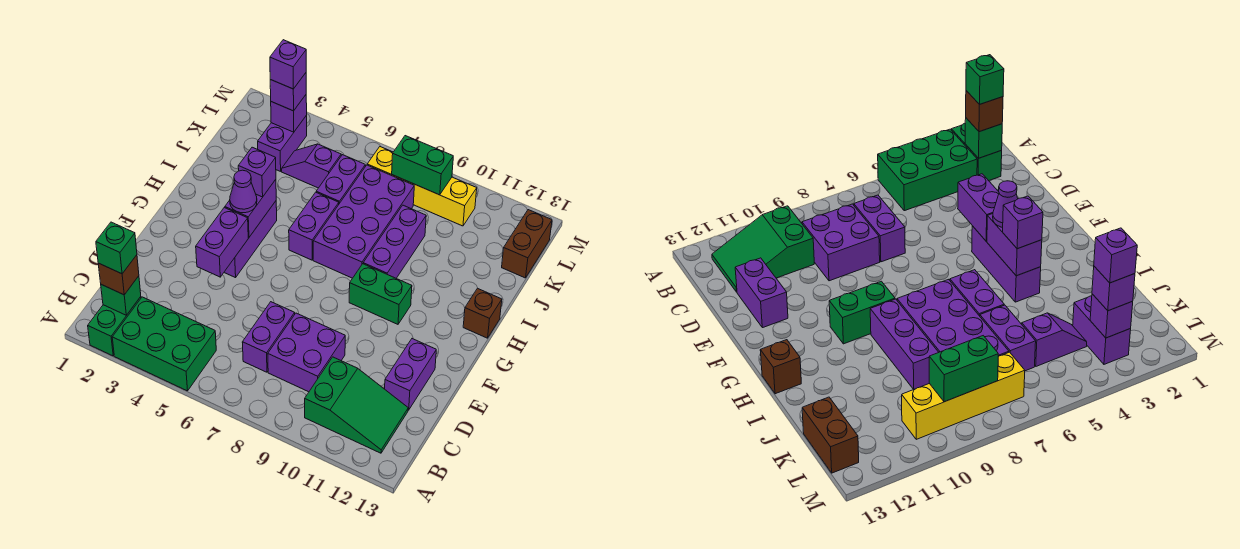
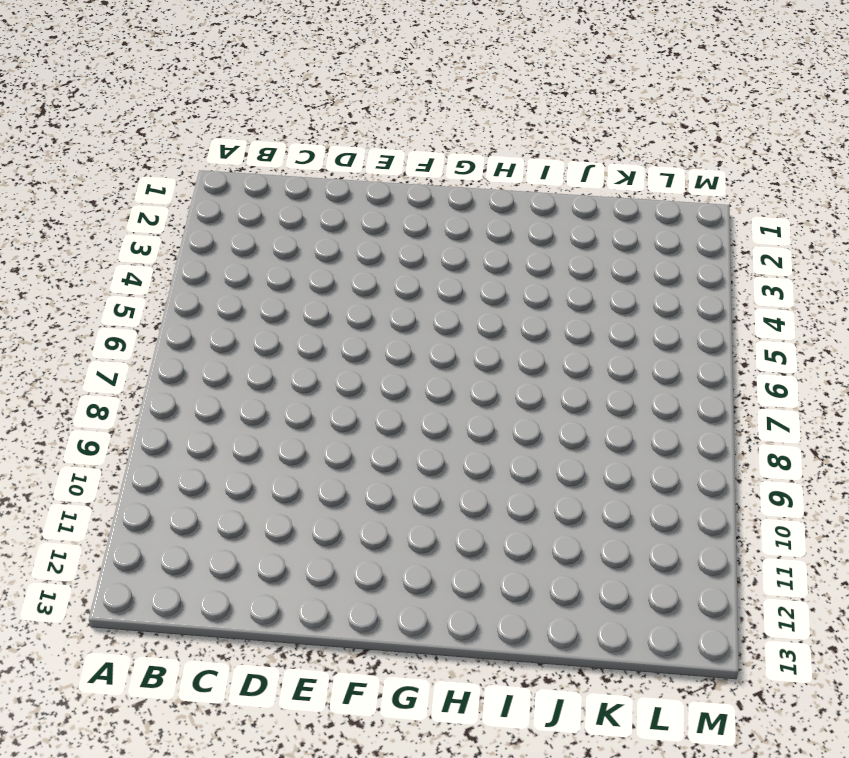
none -> green brick A2:B2 level 1
none -> green brick A3:B5 level 1
none -> green slope B10:C12 level 1 top 10

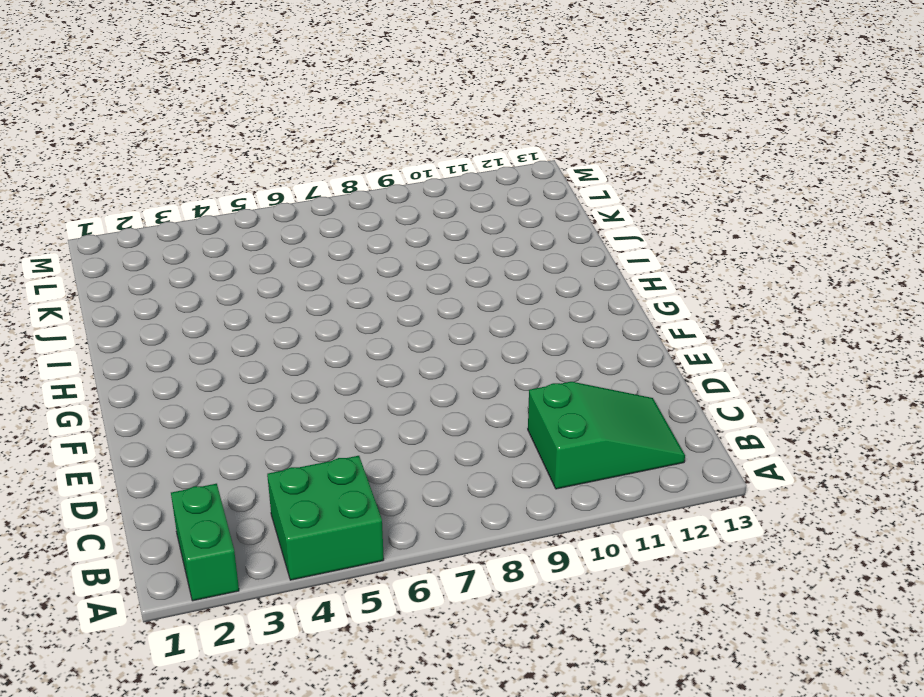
green brick A4:B5 level 1 -> green brick A3:B5 level 1
none -> purple brick C7:D7 level 1
none -> purple brick C8:D9 level 1
none -> purple brick D12:E12 level 1

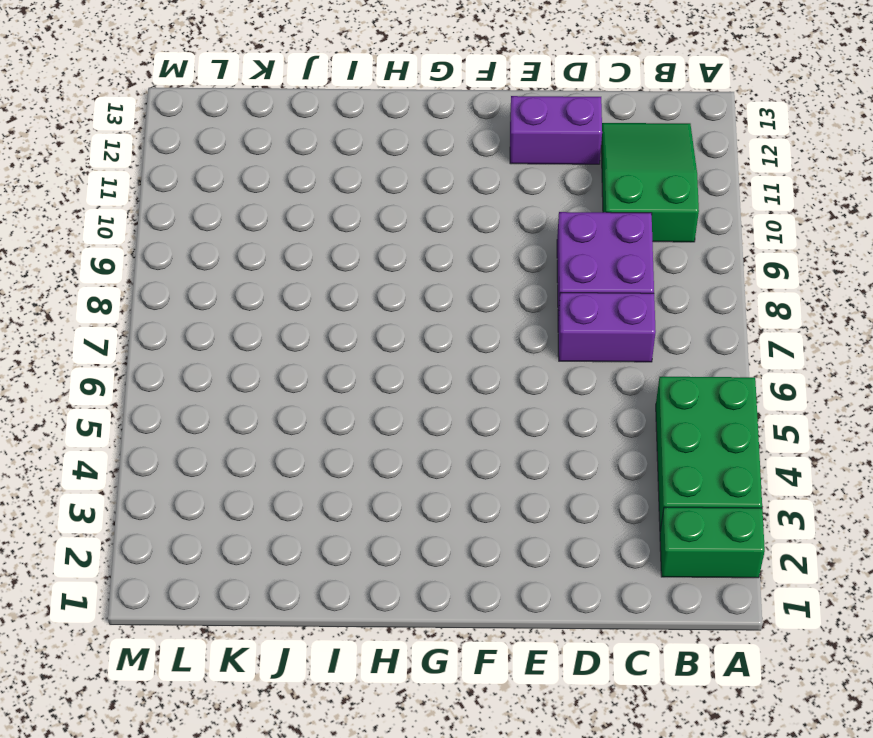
none -> purple brick F4:H4 level 1
none -> green brick G9:G10 level 1
none -> purple brick H6:I6 level 1

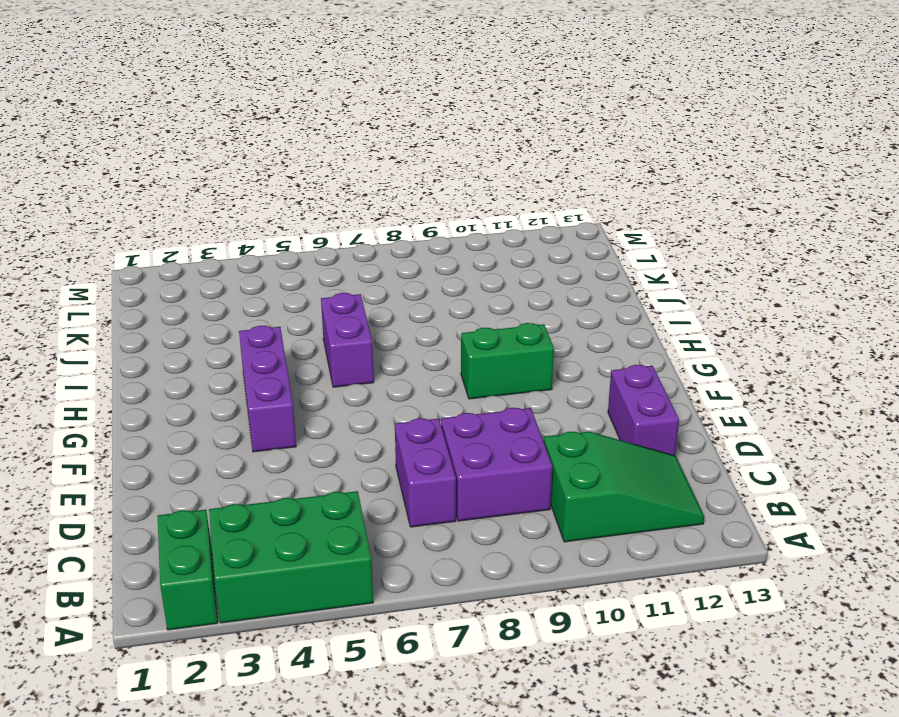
none -> purple brick H7:K8 level 1
none -> purple brick H9:J9 level 1
none -> brown brick H13 level 1

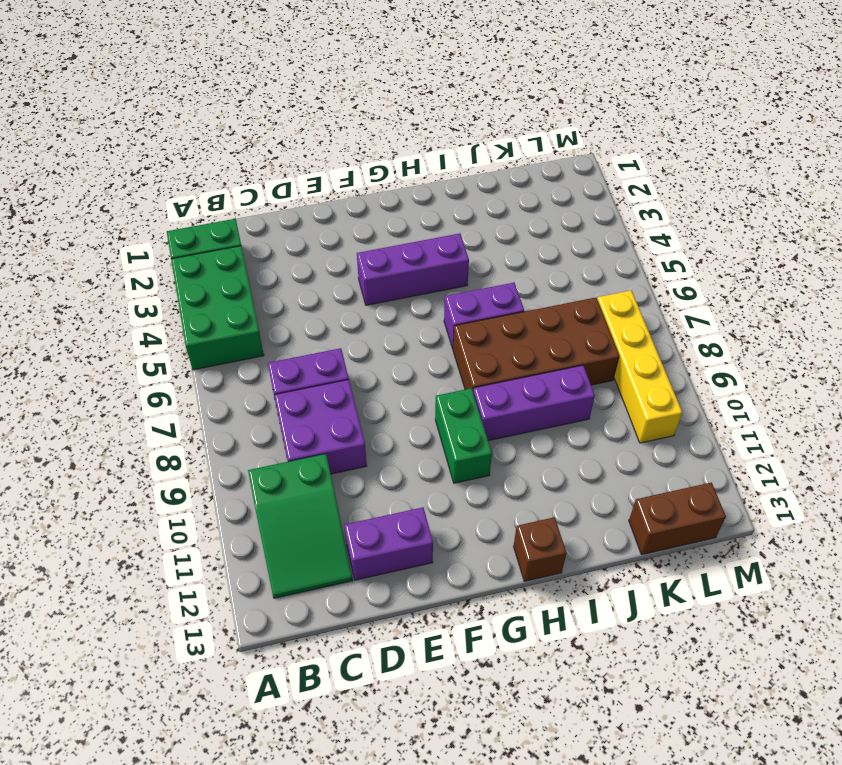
brown brick H7:K8 level 1 -> purple brick H7:K8 level 1
none -> purple brick J6:K6 level 1
none -> purple brick K3:L3 level 1
none -> purple slope K4:K5 level 1 top 5

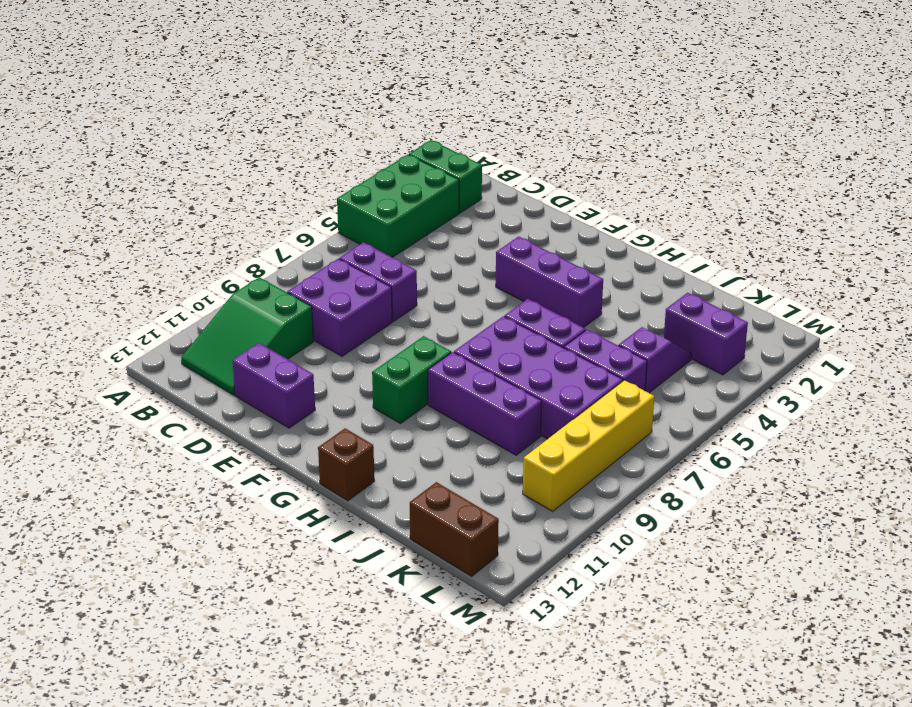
none -> green brick B2 level 2
none -> purple brick E4:F4 level 2
none -> purple brick G4:H4 level 2

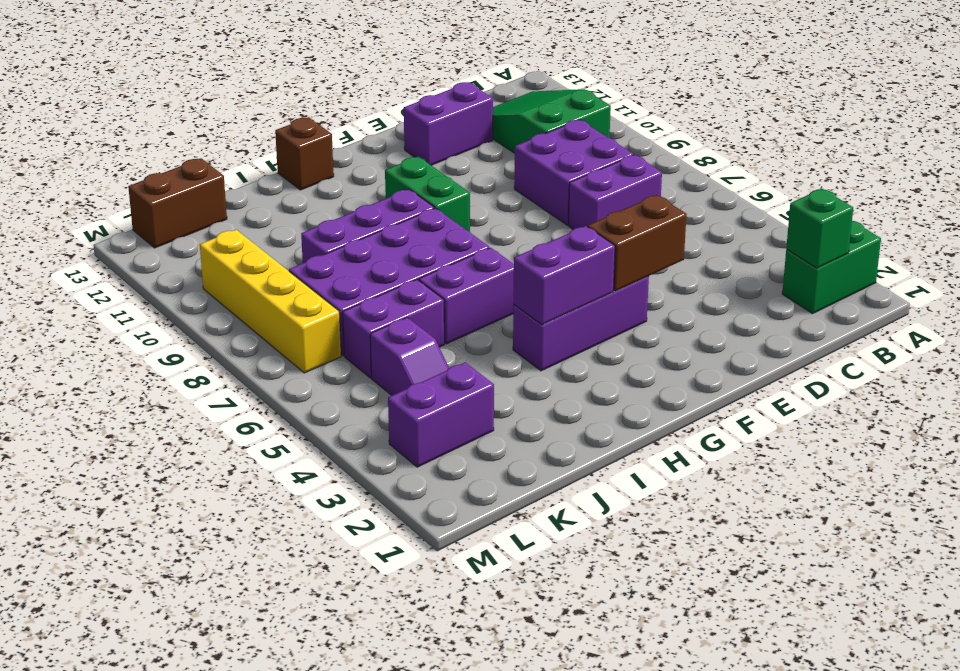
brown brick E4:F4 level 2 -> purple brick E4:F4 level 2
none -> green brick A3:B5 level 1
none -> purple brick L3 level 2
none -> green brick L8:L9 level 2

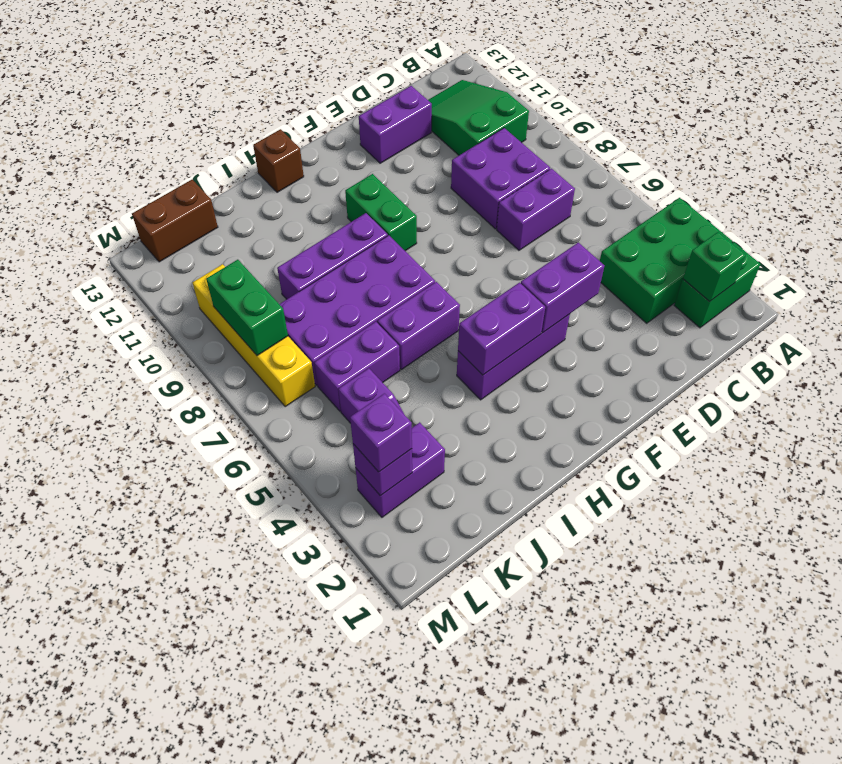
green brick A3:C4 level 1 -> green brick A3:B5 level 1
none -> brown brick B2 level 3
none -> purple cone G4 level 3
none -> purple brick H4 level 3

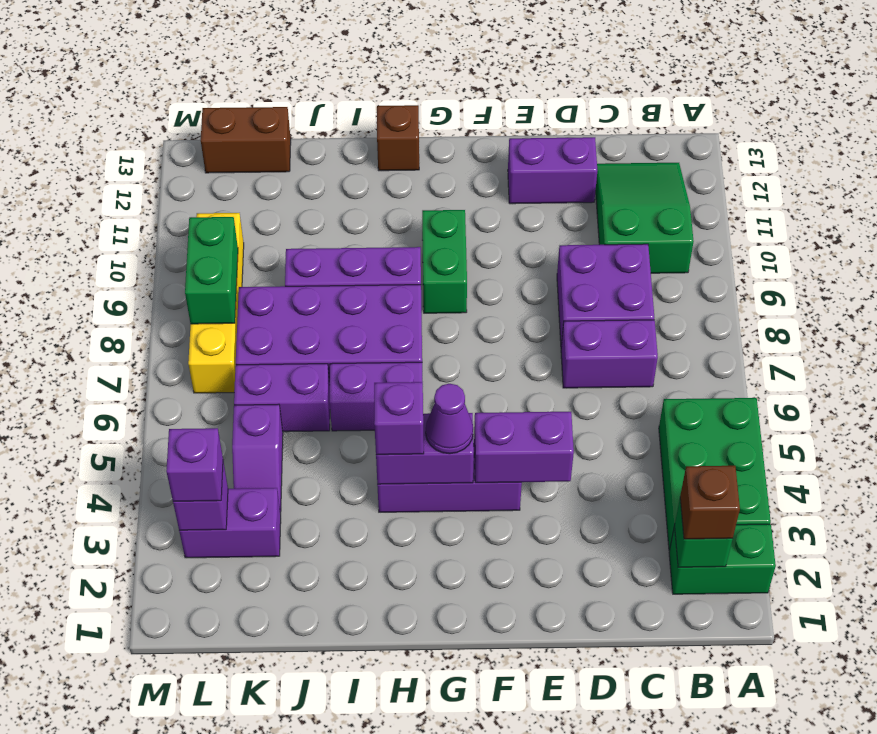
none -> green brick B2 level 4
none -> purple brick L3 level 4

